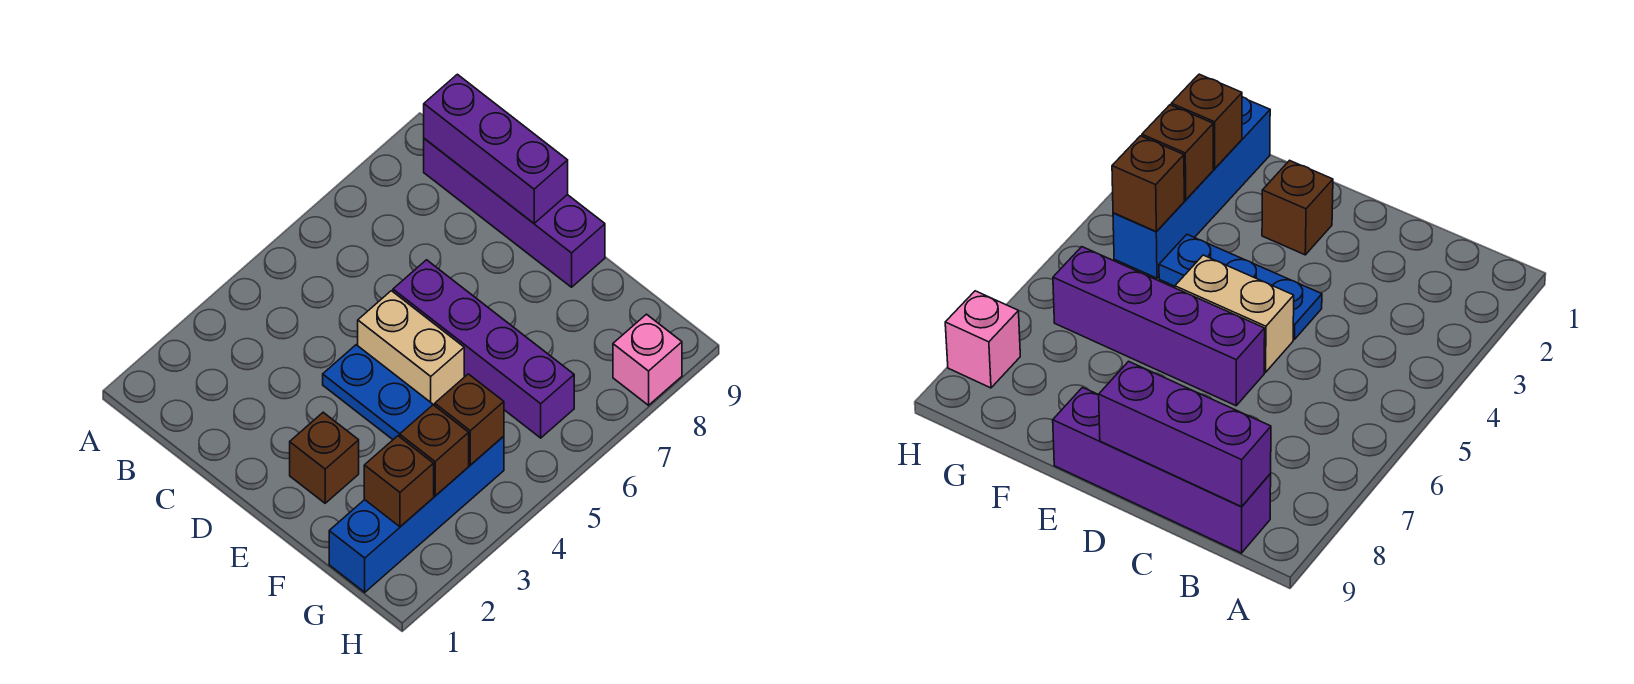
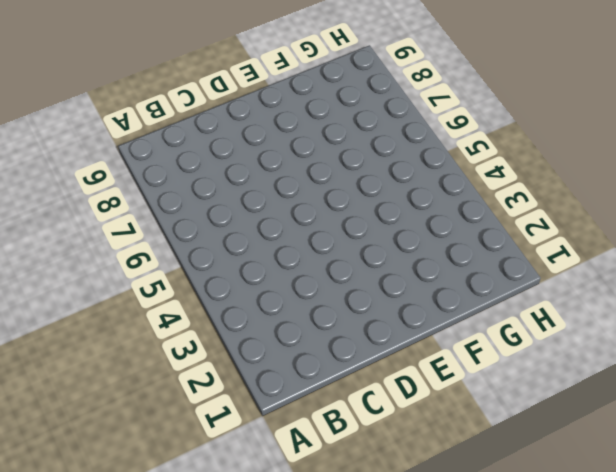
none -> purple brick B9:E9 level 1
none -> blue plate D4:F4 level 1

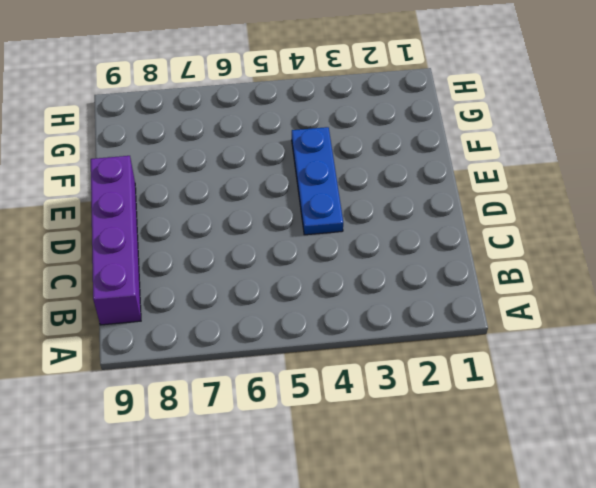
none -> tan brick D5:E5 level 1
none -> purple brick D6:G6 level 1

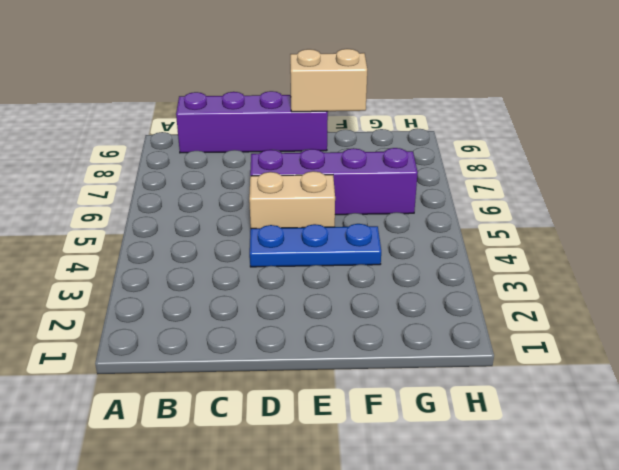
tan brick E9:F9 level 2 -> none
none -> brown brick E2 level 1
none -> blue brick G1:G4 level 1

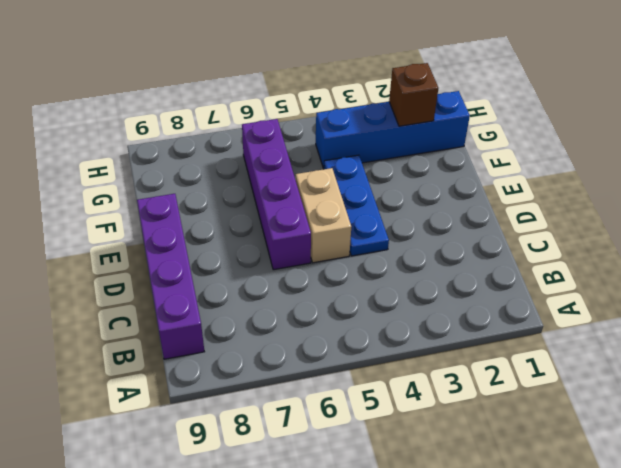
none -> brown brick E2 level 1
none -> pink brick H8 level 1

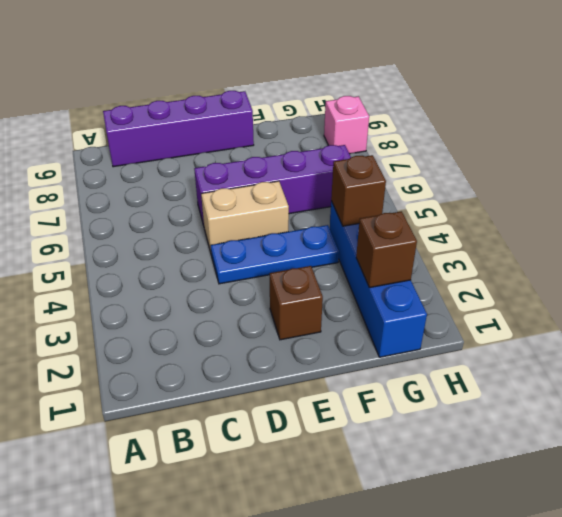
none -> purple brick B9:D9 level 2
none -> brown brick G3 level 2

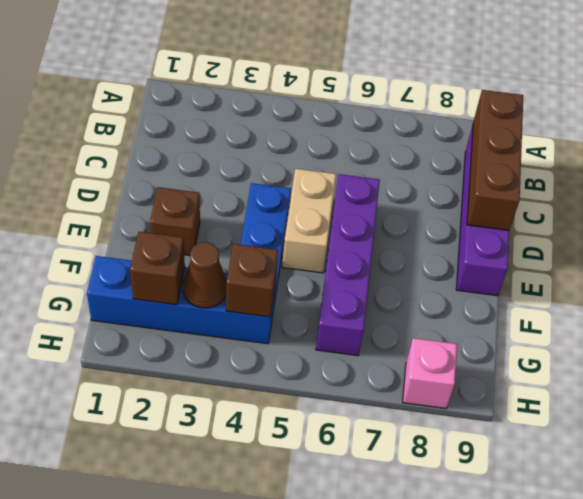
brown brick B9:D9 level 2 -> purple brick B9:D9 level 2
brown cone G3 level 2 -> brown brick G3 level 2

